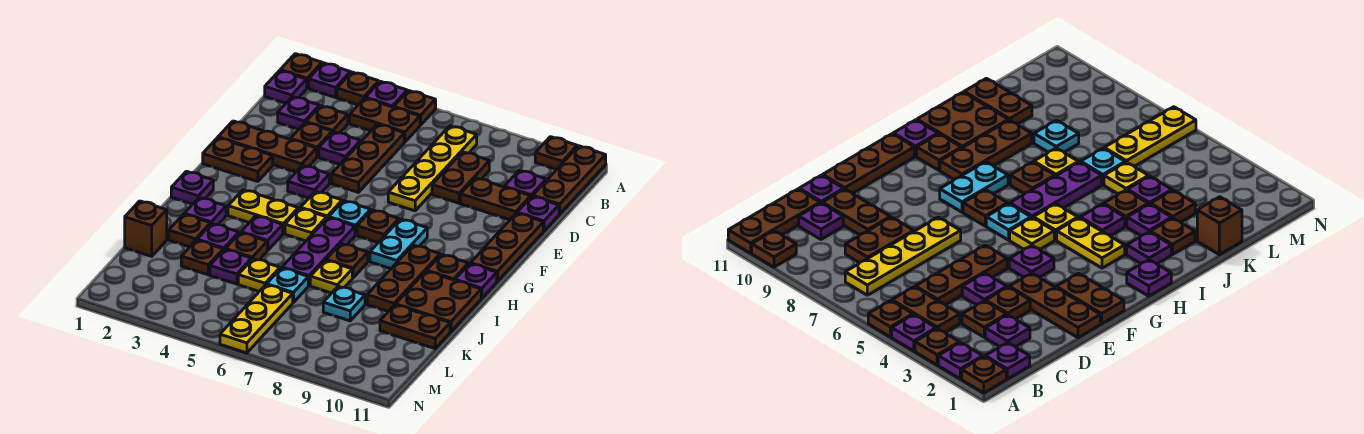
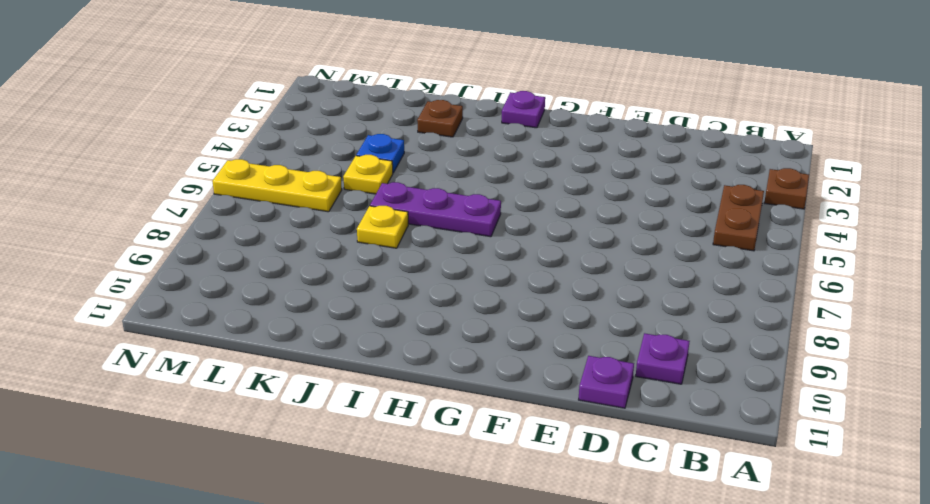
blue plate K4 level 1 -> purple plate K4 level 1
none -> brown plate A1 level 1
none -> purple plate A2 level 1
none -> purple plate A4 level 1
none -> brown plate A5 level 1

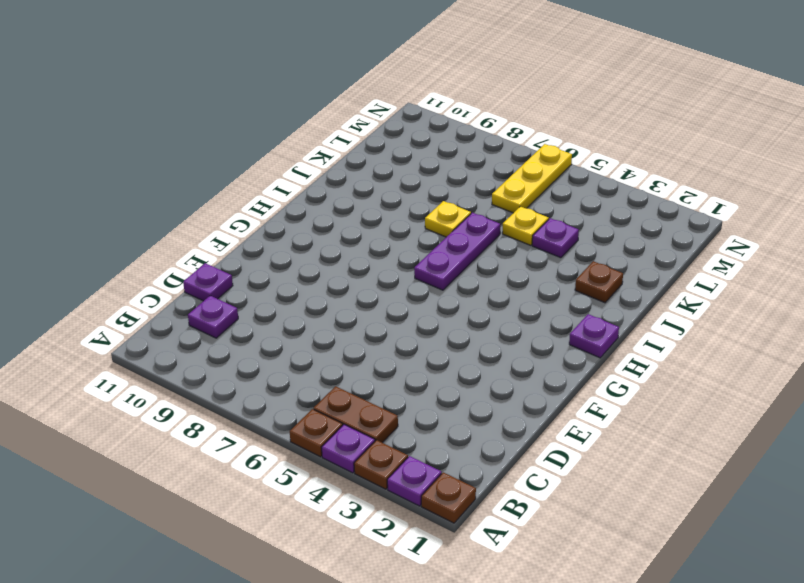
none -> brown plate A10 level 1
none -> brown plate A11:C11 level 1
none -> purple plate B1 level 1
none -> yellow plate B7:E7 level 1

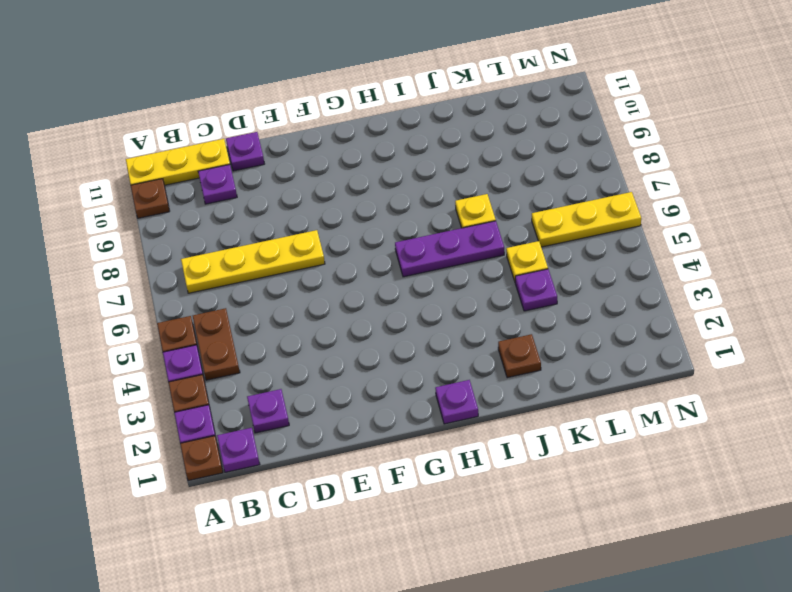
yellow plate A11:C11 level 1 -> brown plate A11:C11 level 1
none -> brown plate C3 level 1
none -> brown plate C5:E5 level 1
none -> brown plate C8:D8 level 1
none -> brown plate D3 level 1

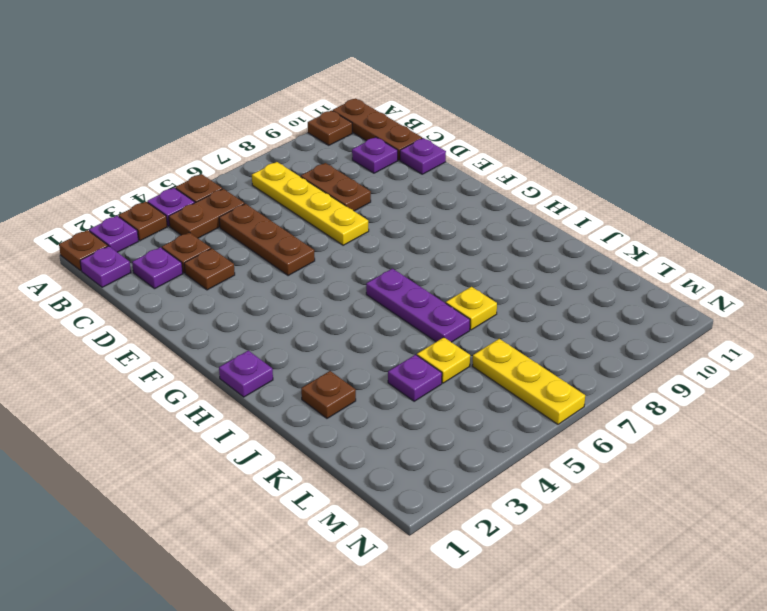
none -> purple plate D4 level 1
none -> brown plate D9:D10 level 1
none -> brown plate E1:E3 level 1
none -> brown plate E11:G11 level 1

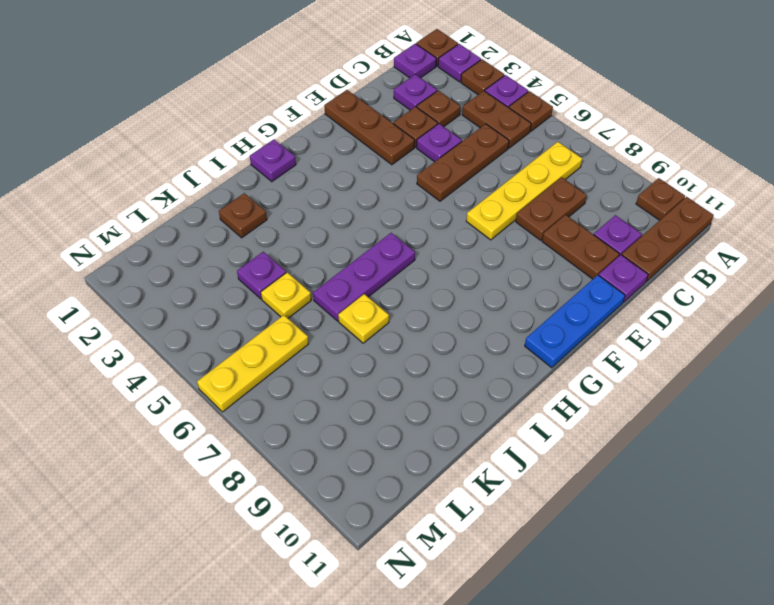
blue plate E11:G11 level 1 -> brown plate E11:G11 level 1
none -> brown plate F1:F2 level 1
none -> purple plate F4 level 1
none -> yellow plate G5 level 1
none -> cyan plate G6 level 1

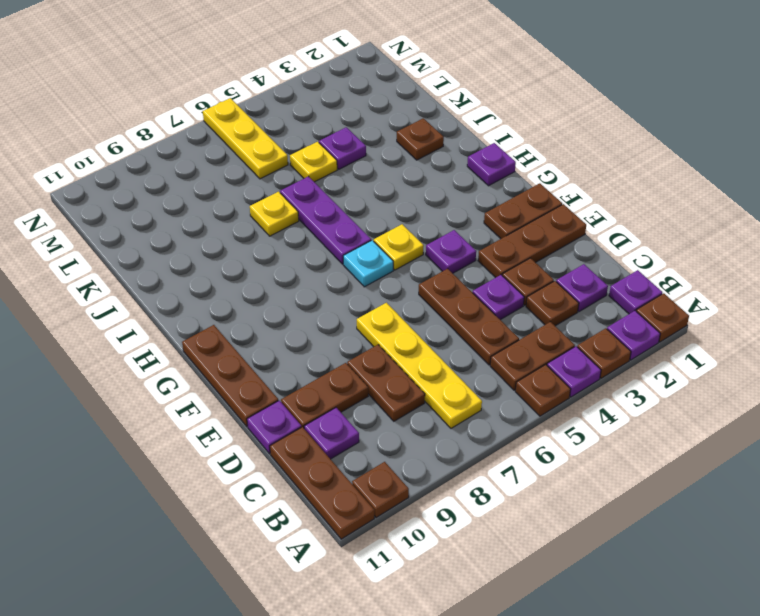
none -> brown plate G7 level 1
none -> cyan plate G8:H8 level 1
none -> yellow plate H3:H4 level 1
none -> yellow plate H5 level 1

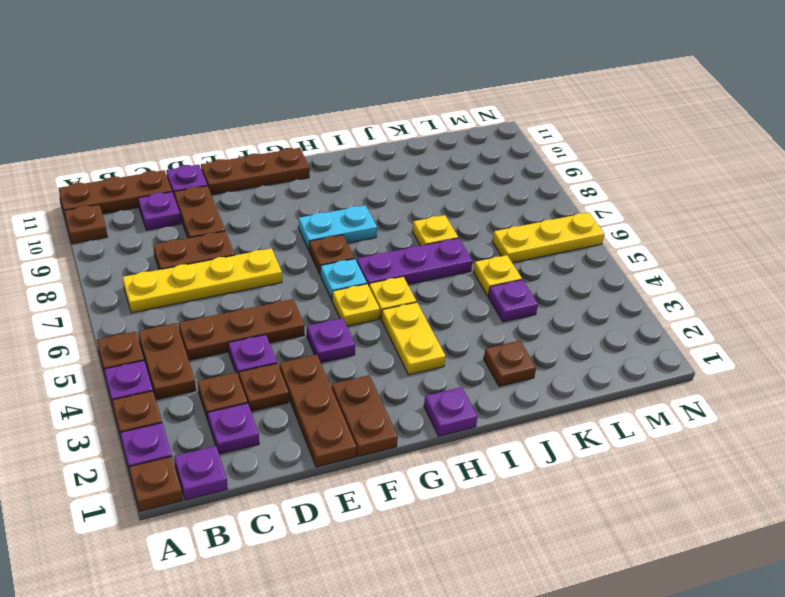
none -> brown plate H9:J9 level 1
none -> brown plate H10 level 1
none -> purple plate H11 level 1
none -> purple plate I2 level 1

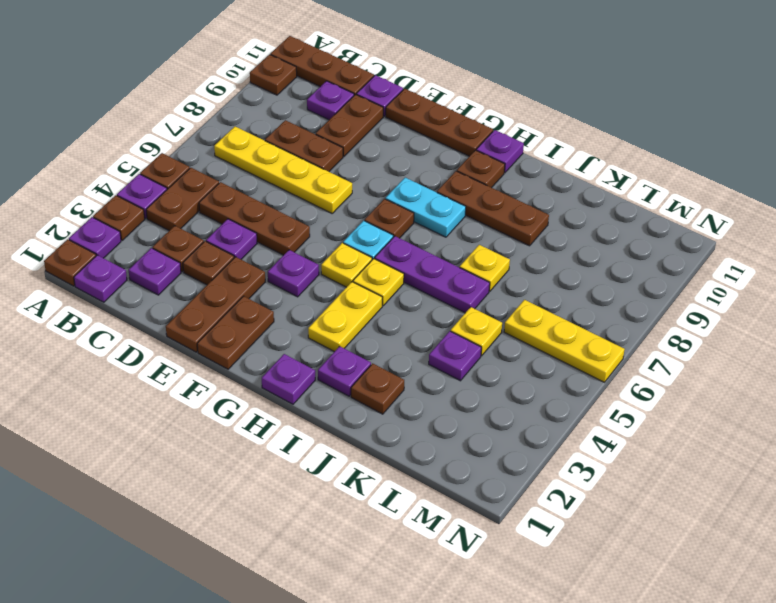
none -> purple plate I4 level 1
none -> brown plate I7 level 1
none -> brown plate I10:J11 level 1
none -> purple plate J3 level 1

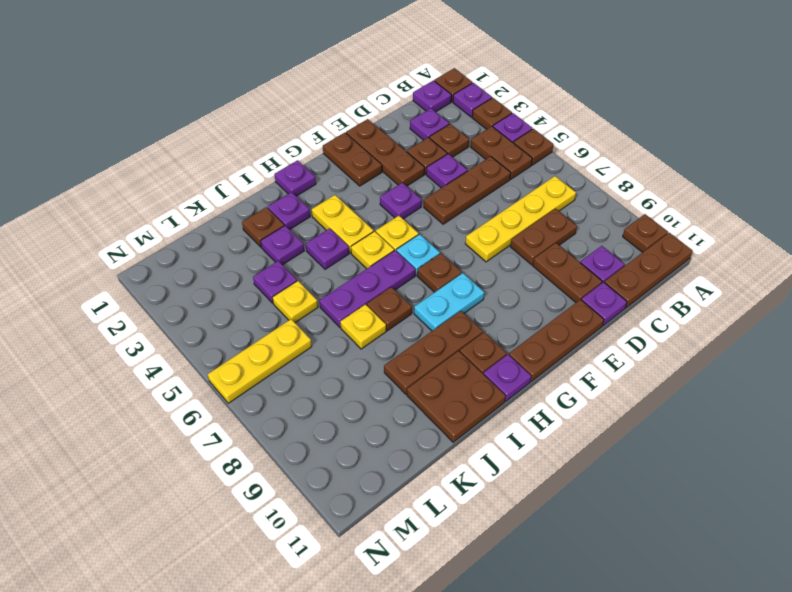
none -> brown plate J4 level 1
none -> brown brick K1 level 1
none -> brown plate K3 level 1
none -> cyan plate K6 level 1

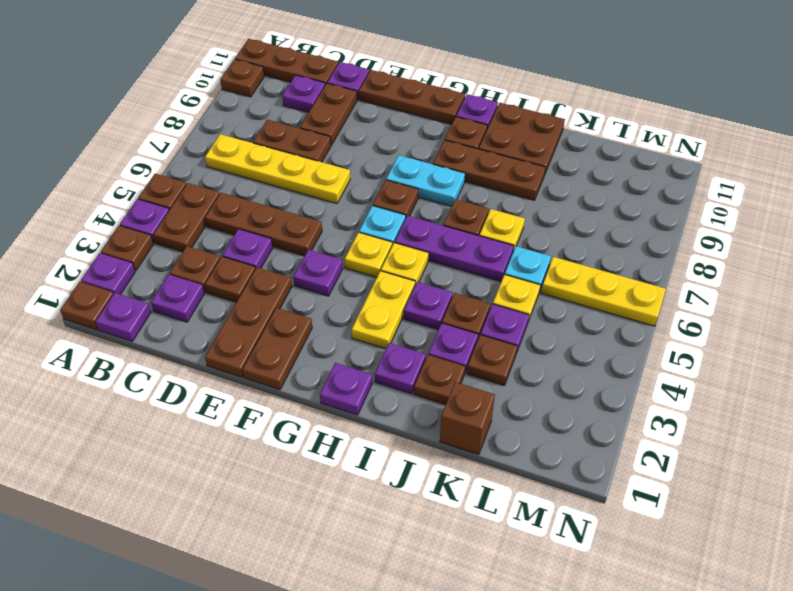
none -> cyan plate K8 level 1
none -> brown plate K10:K11 level 1

